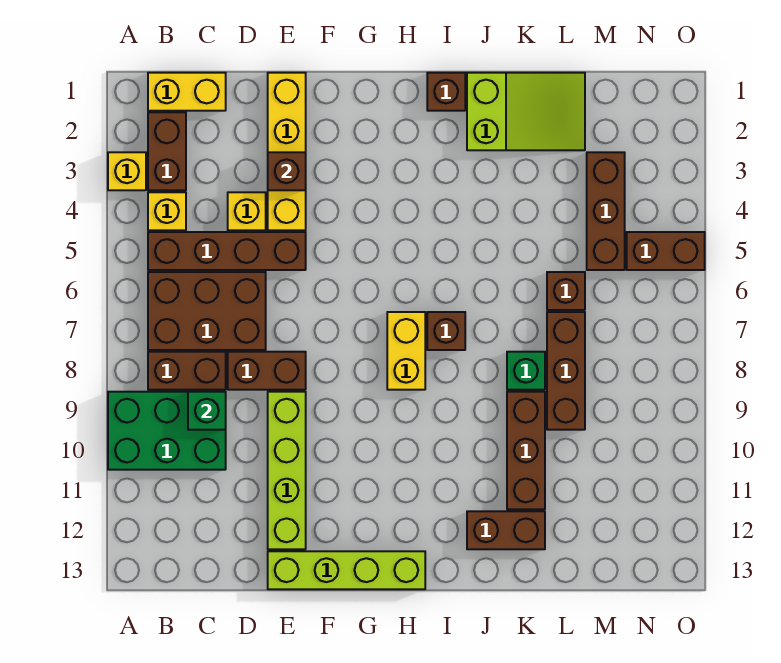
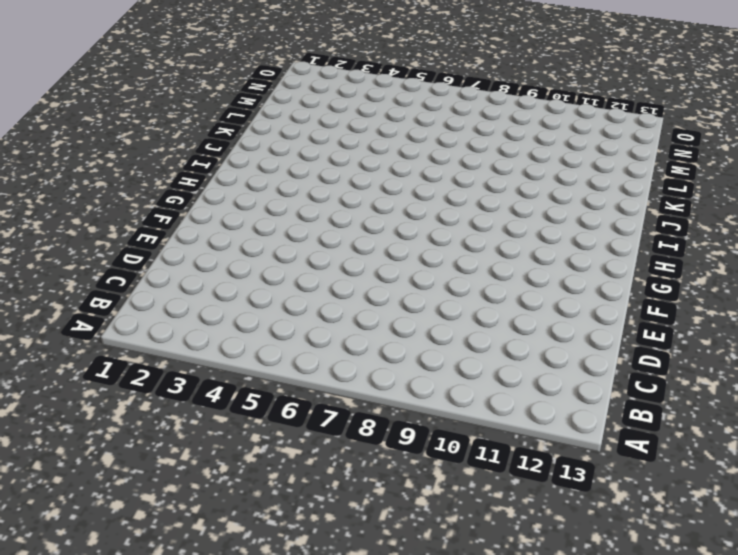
none -> yellow brick A3 level 1
none -> green brick A9:C10 level 1
none -> yellow brick B1:C1 level 1

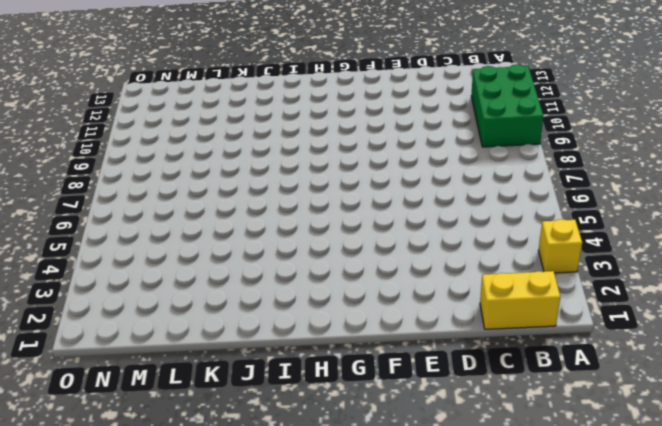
green brick A9:B11 level 1 -> green brick A9:C10 level 1
none -> brown brick B2:B3 level 1
none -> yellow brick B4 level 1
none -> brown brick B5:E5 level 1

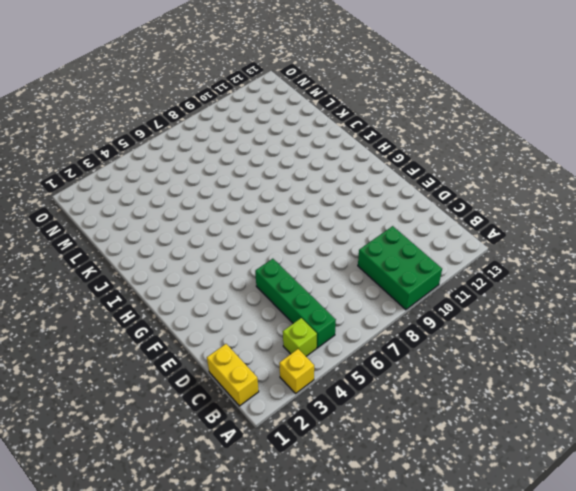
lime brick B4 level 1 -> yellow brick B4 level 1
green brick B5:E5 level 1 -> brown brick B5:E5 level 1
none -> brown brick B2:B3 level 1
none -> brown brick B6:D7 level 1
none -> brown brick B8:C8 level 1

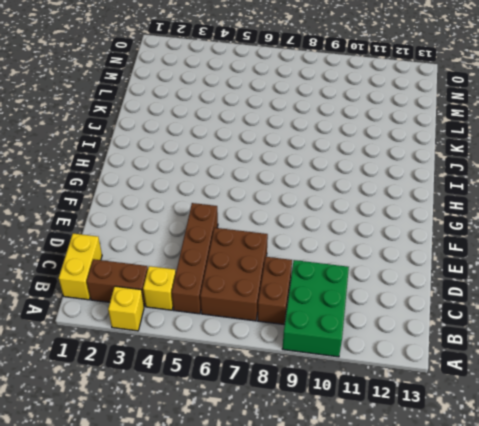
none -> yellow brick D4 level 1
none -> brown brick D8:E8 level 1
none -> yellow brick E1:E4 level 1

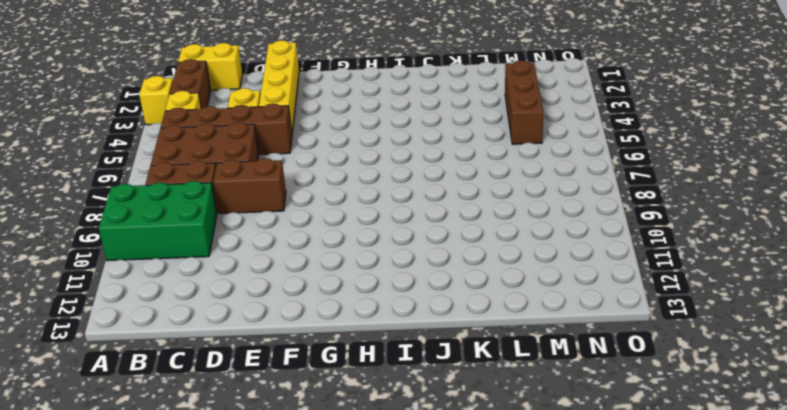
none -> lime brick E9:E12 level 1
none -> lime brick E13:H13 level 1
none -> yellow brick H7:H8 level 1

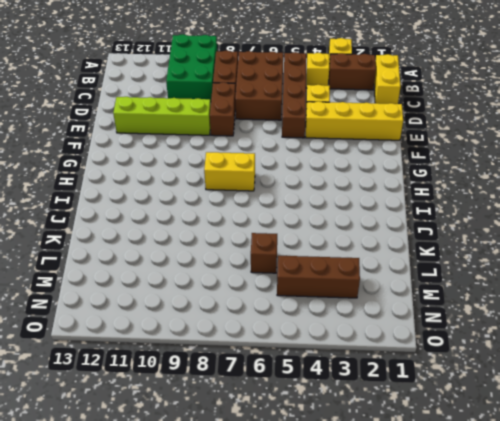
none -> lime brick E13:H13 level 1
none -> brown brick I1 level 1
none -> brown brick I7 level 1

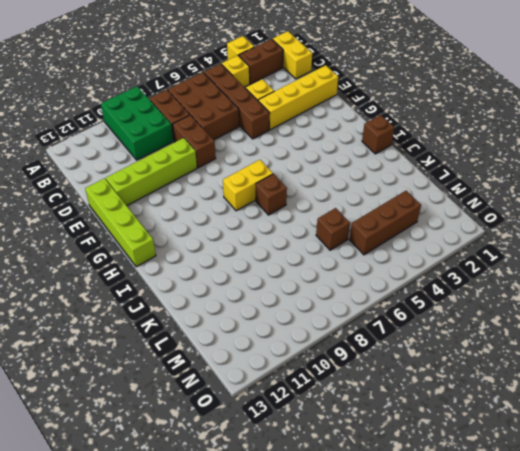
none -> lime slope J1:L2 level 1 top J
none -> brown brick J12:K12 level 1
none -> green brick K8 level 1

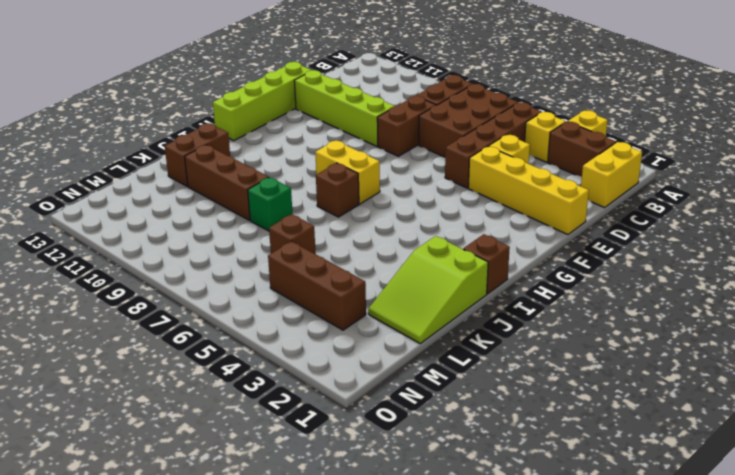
none -> green brick A9:C10 level 1
none -> brown brick L7:L9 level 1
none -> brown brick N5:O5 level 1

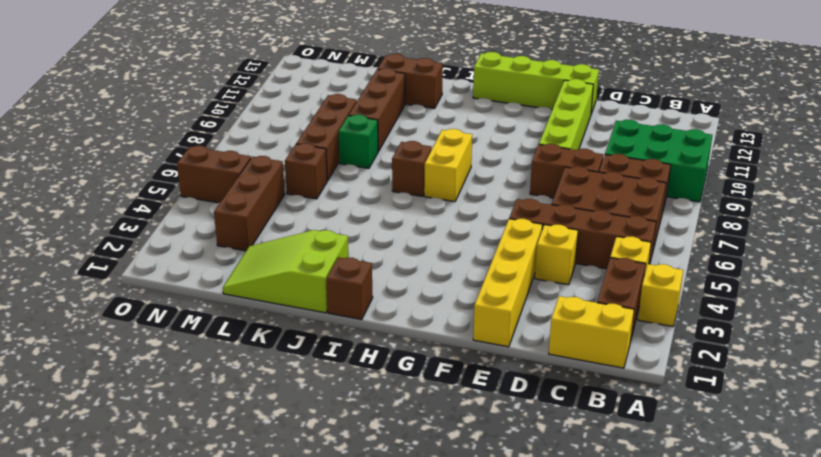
none -> green brick C9 level 2
none -> brown brick E3 level 2

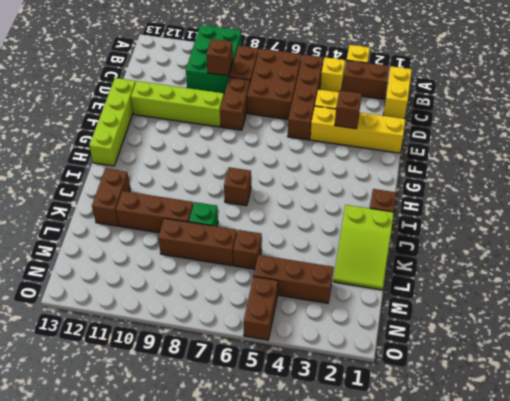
brown brick C9 level 2 -> green brick C9 level 2
none -> yellow brick H7:H8 level 1

